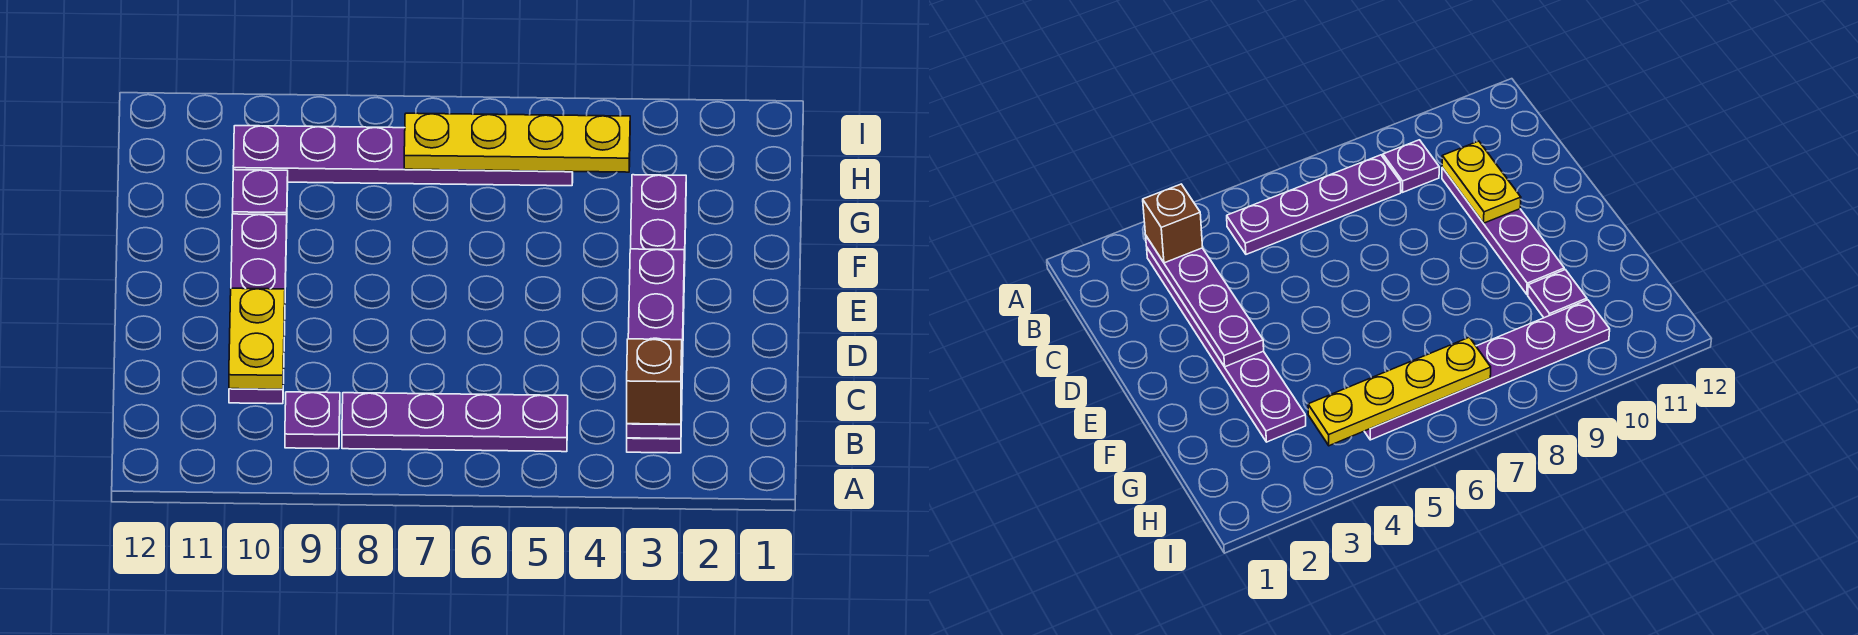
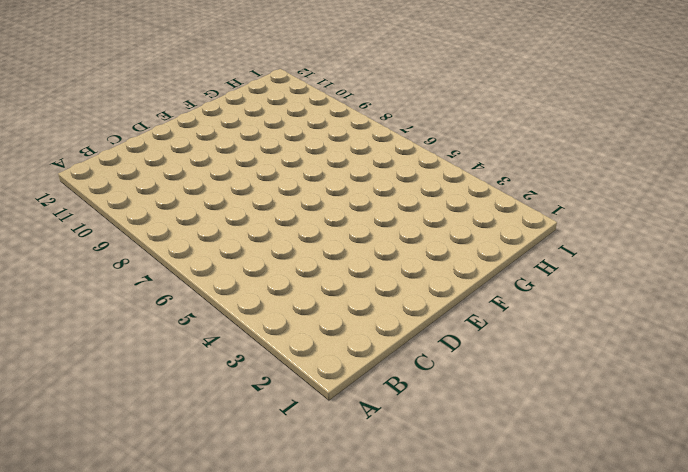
none -> purple plate B3:G3 level 1
none -> purple plate B5:B8 level 1

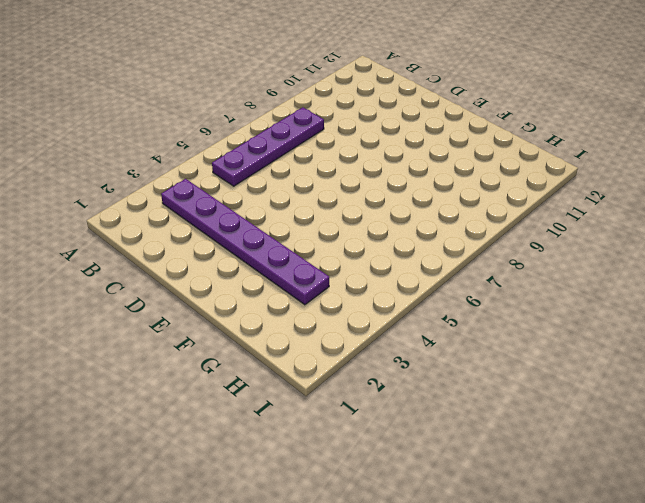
none -> purple plate B9 level 1
none -> purple plate C10:F10 level 1

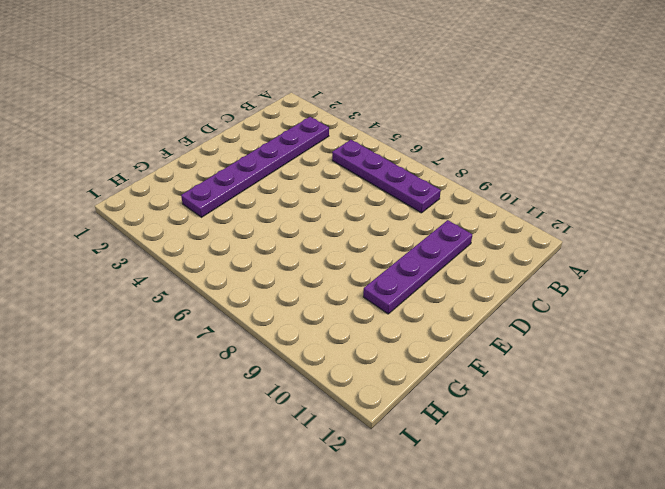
none -> purple plate B9 level 1
none -> purple plate G10 level 1

